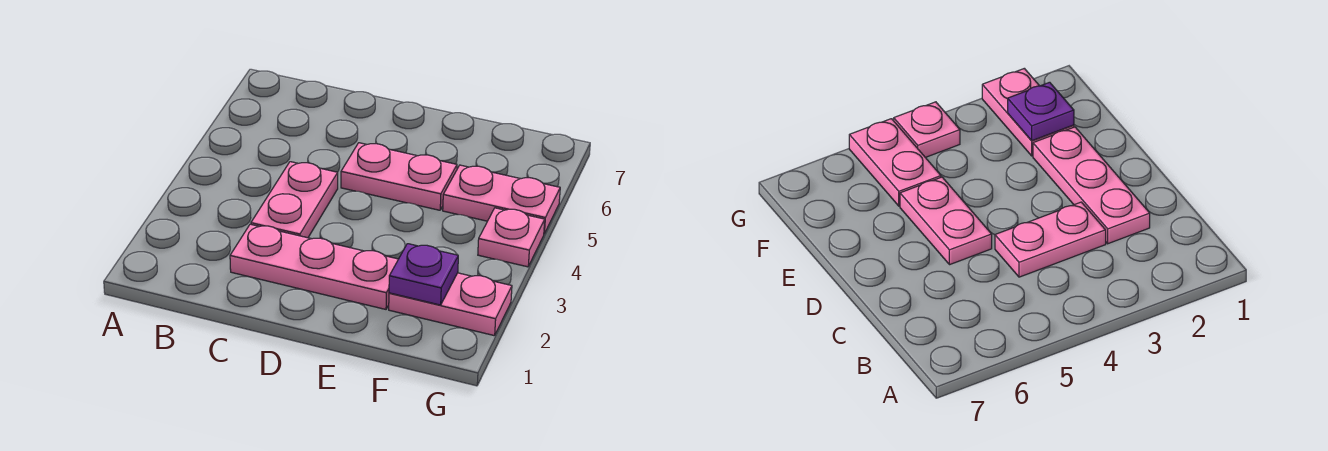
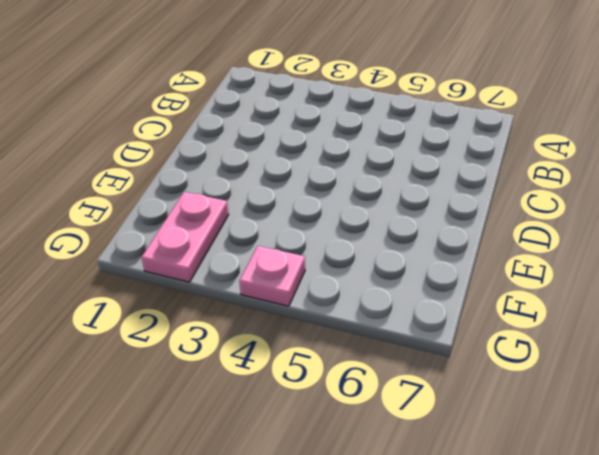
none -> pink plate C2:E2 level 1
none -> pink plate C3:C4 level 1

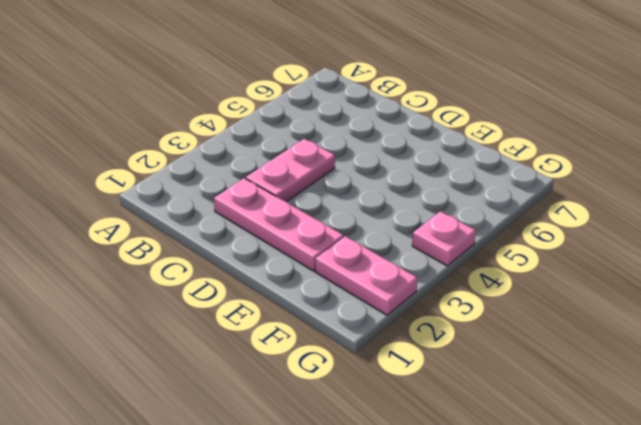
none -> pink plate D5:E5 level 1
none -> pink plate F5:G5 level 1

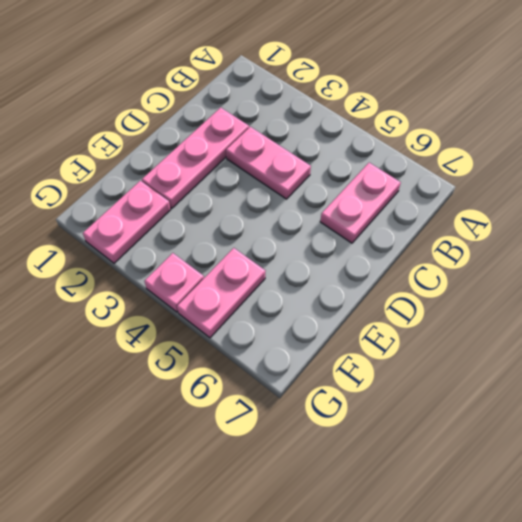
pink plate B6:C6 level 1 -> pink plate D5:E5 level 1
none -> purple plate F2 level 2

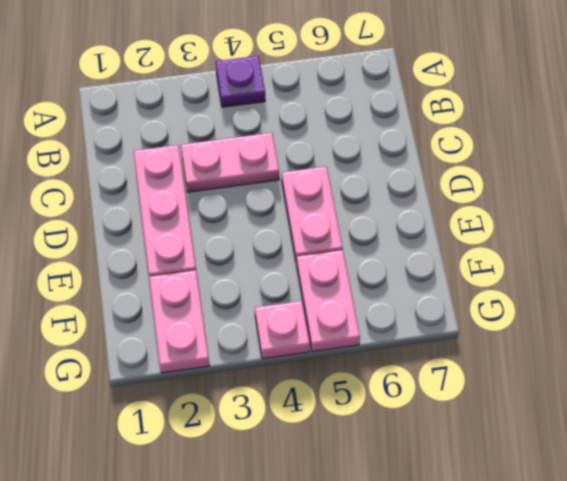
purple plate A4 level 1 -> purple plate F2 level 2

